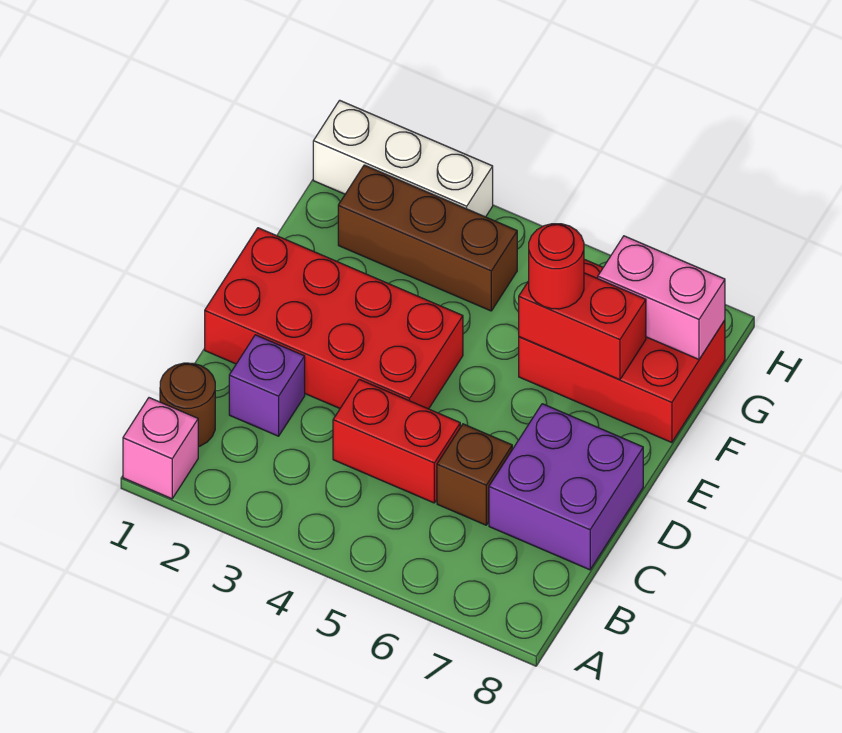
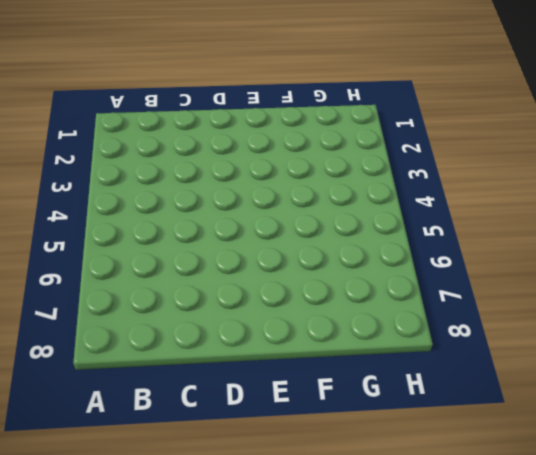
none -> pink brick A1 level 1
none -> brown round brick B1 level 1
none -> purple brick C2 level 1

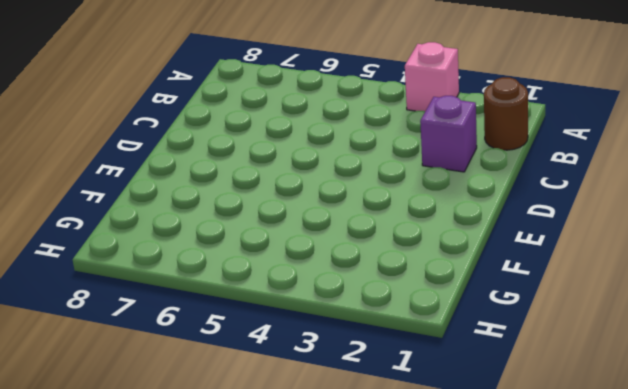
pink brick A3 level 1 -> pink brick A1 level 1
none -> red brick C4:C5 level 1
none -> brown brick C6 level 1
none -> purple brick C7:D8 level 1

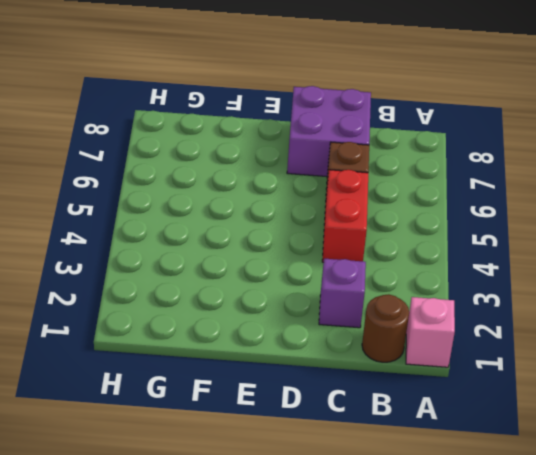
none -> red brick D1:E4 level 1
none -> red brick F6:G8 level 1
none -> brown brick G2:G4 level 1

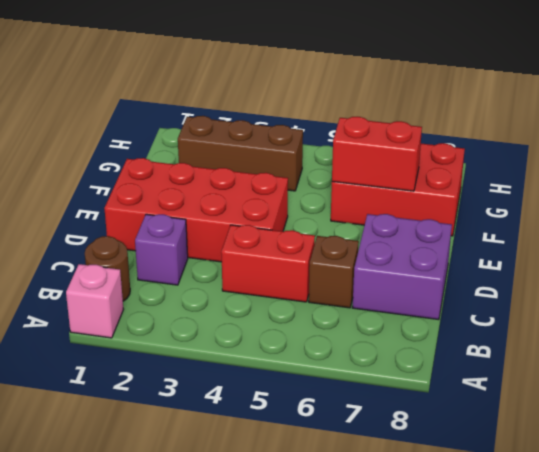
none -> white brick H1:H3 level 1
none -> pink brick G7:G8 level 2
none -> red round brick F6 level 3

